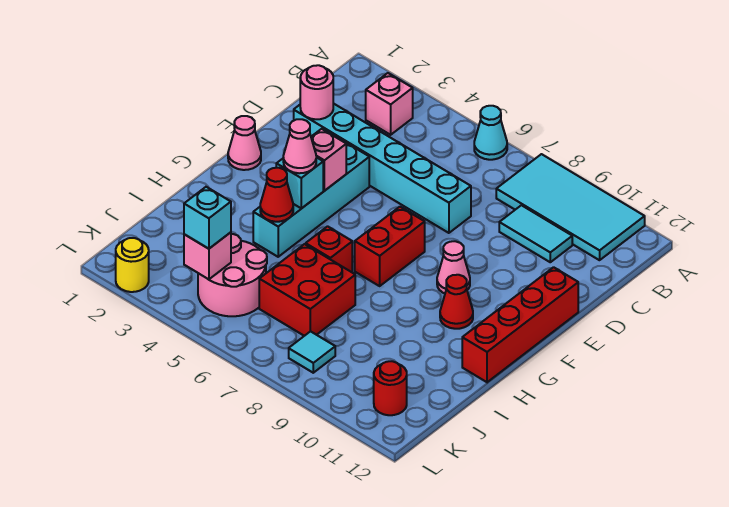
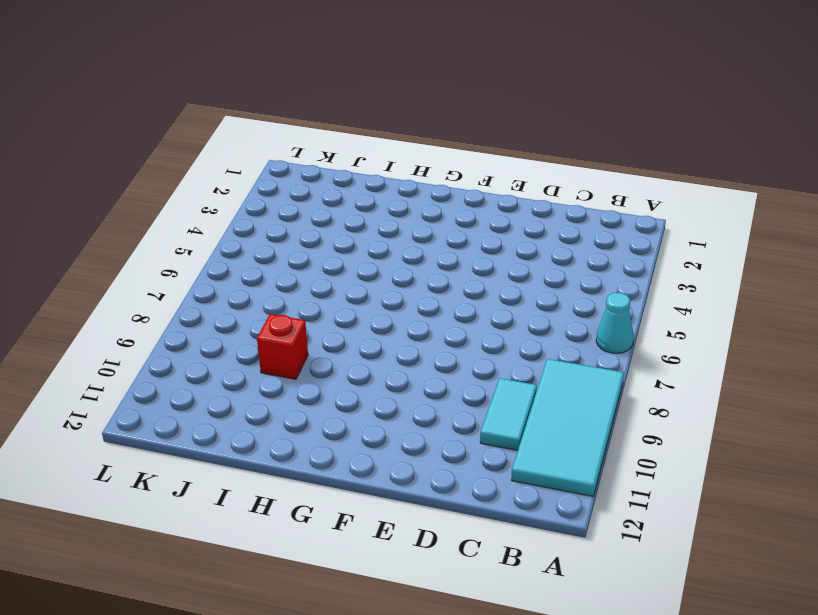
red brick I9 level 1 -> red brick H6 level 1
none -> pink brick B3 level 1
none -> cyan brick D2:D7 level 1
none -> cyan brick E4:H4 level 1

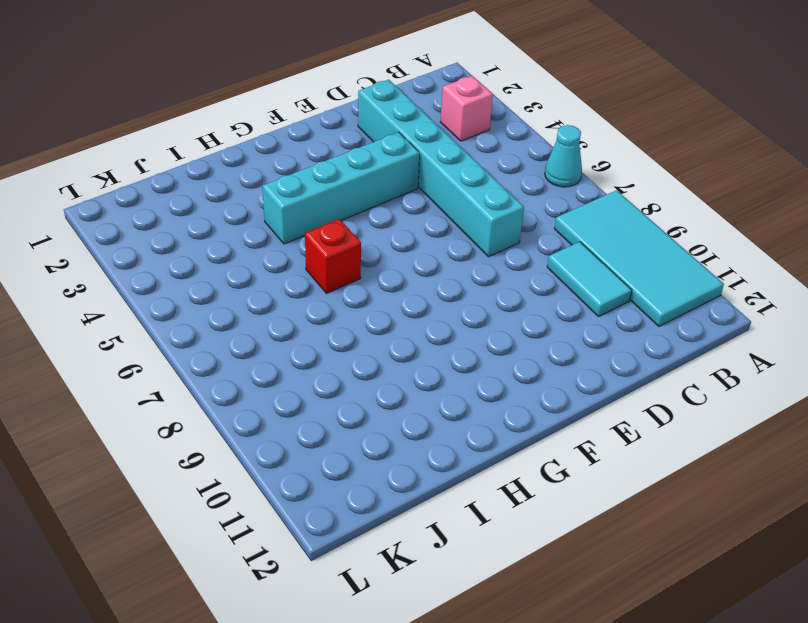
none -> red brick E12:H12 level 1
none -> pink cone F1 level 1
none -> red brick F7:G7 level 1

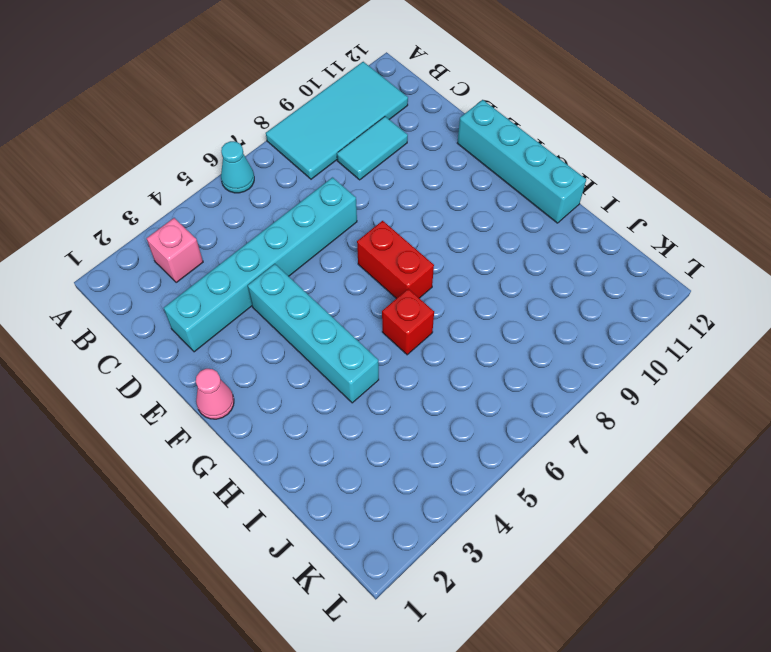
cyan brick E12:H12 level 1 -> red brick E12:H12 level 1
none -> pink cone F9 level 1
none -> red cone G10 level 1
none -> red brick I6:J7 level 1

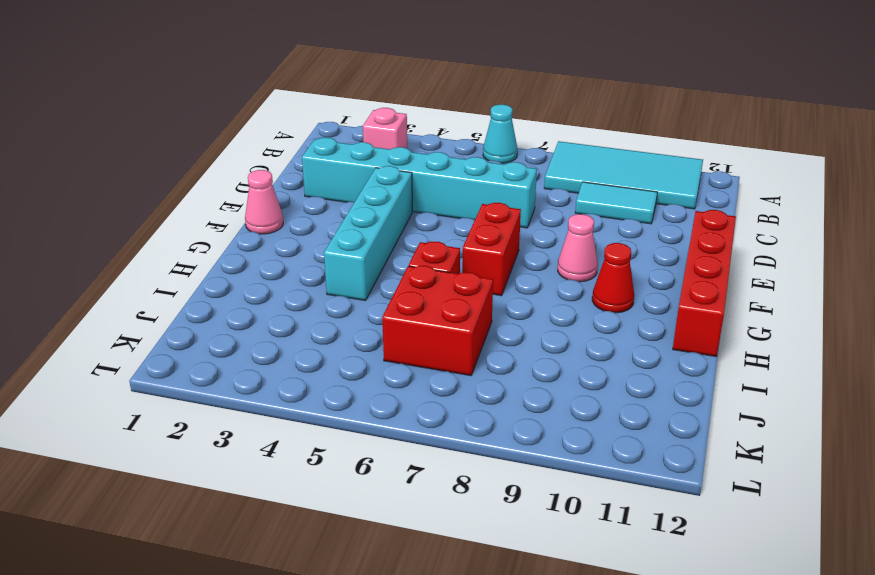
none -> pink round brick J4:K5 level 1
none -> cyan tile K8 level 1
none -> red round brick K11 level 1

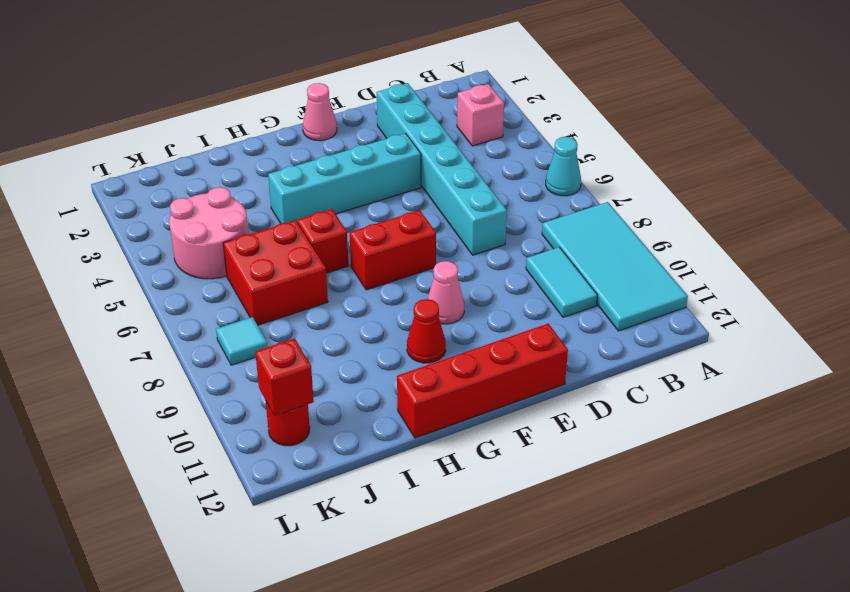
red brick K11 level 2 -> none
none -> yellow round brick L2 level 1
none -> pink round brick D2 level 2
none -> pink brick F4 level 2

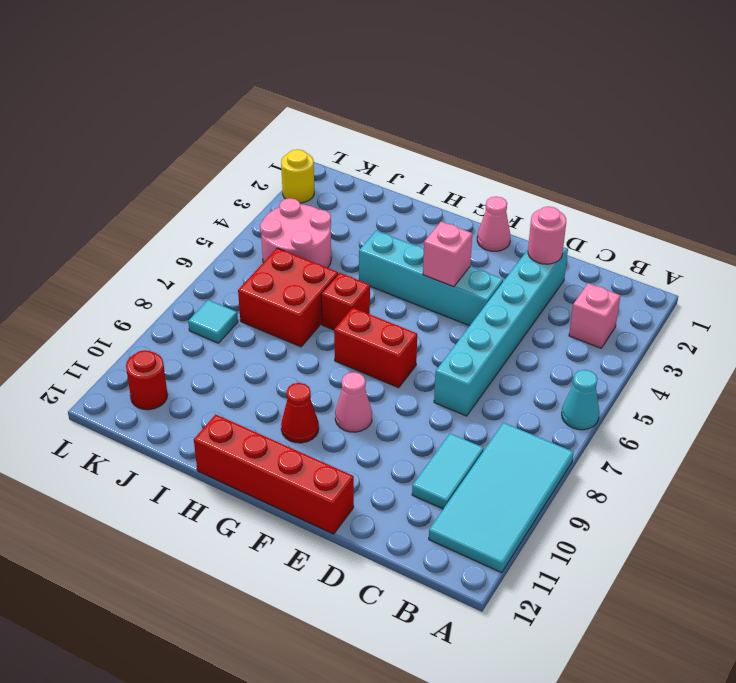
none -> cyan brick G4 level 2
none -> red cone H4 level 2
none -> pink brick K4 level 2

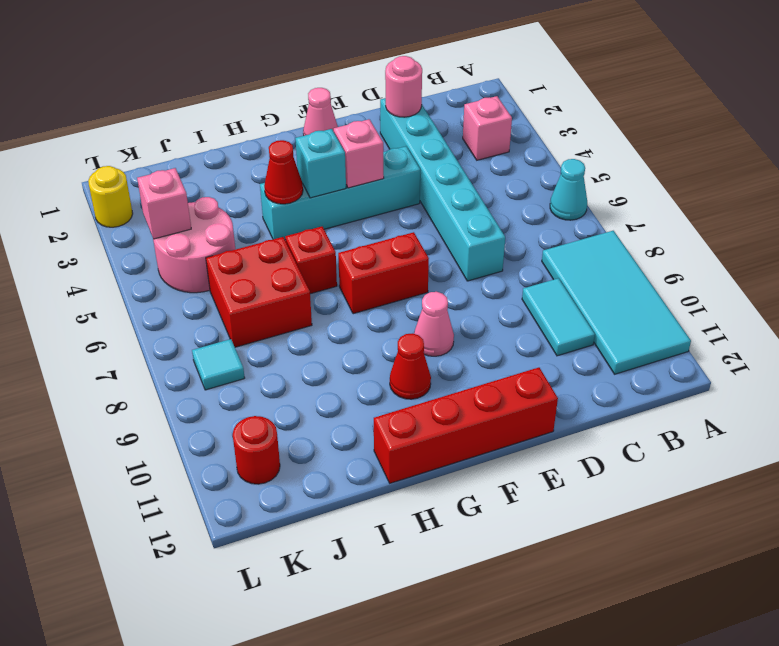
none -> pink cone G4 level 3
none -> cyan brick K4 level 3

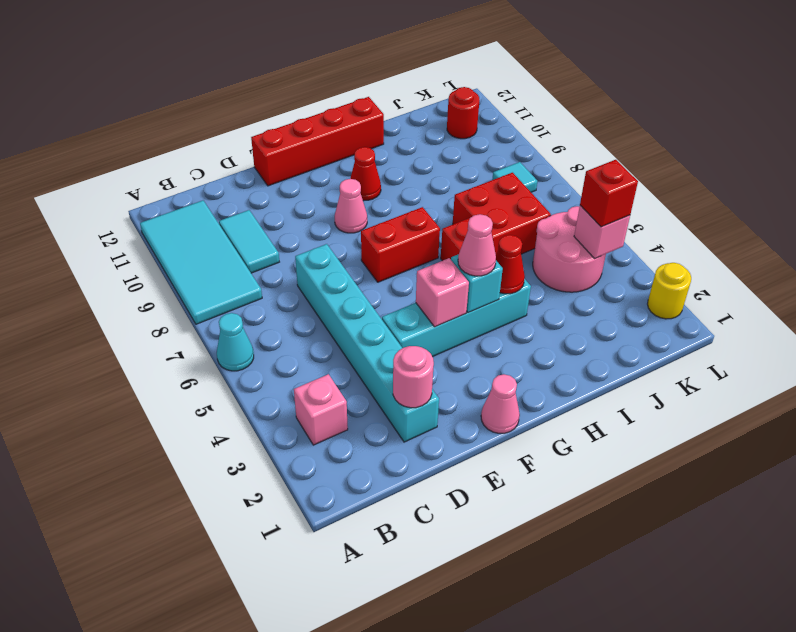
red brick K4 level 3 -> cyan brick K4 level 3

